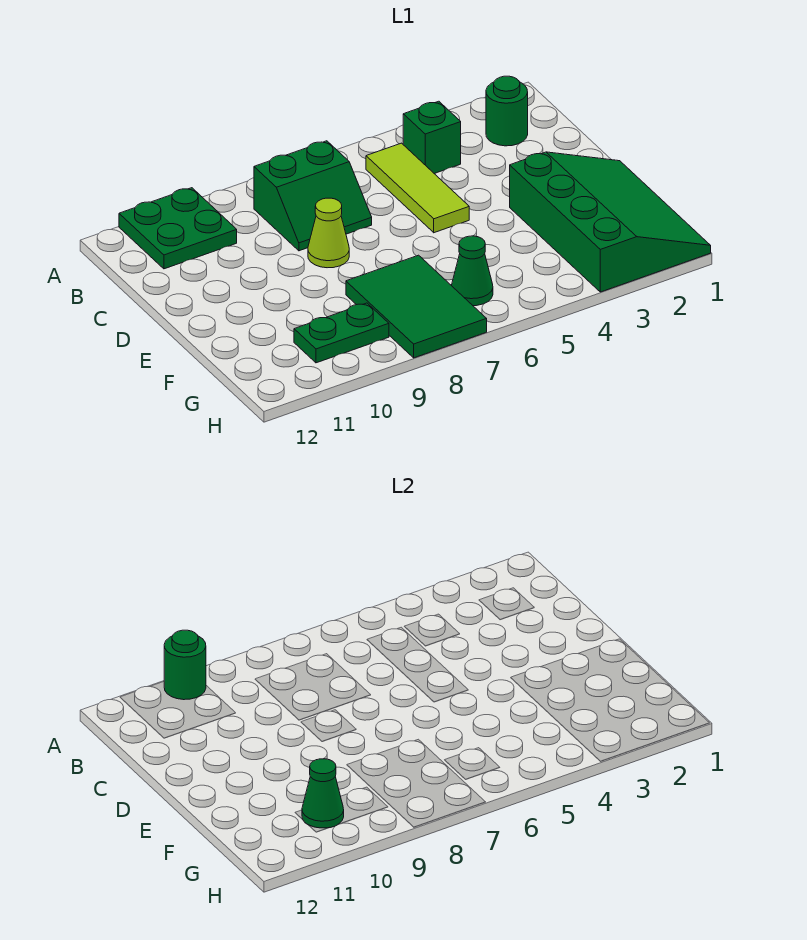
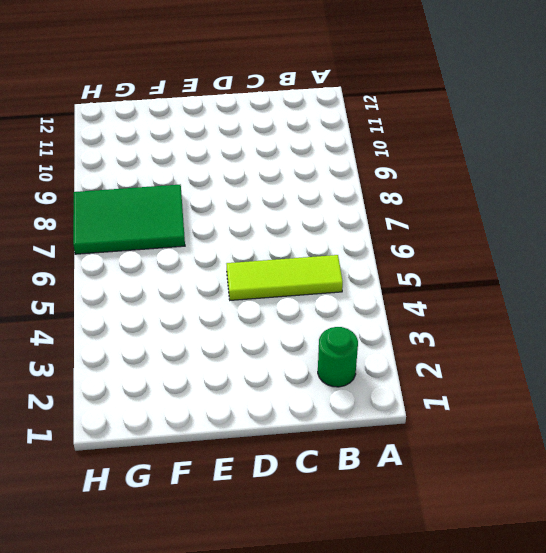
none -> green plate A10:B11 level 1
none -> green brick B4 level 1
none -> green slope B7:C8 level 1 top B

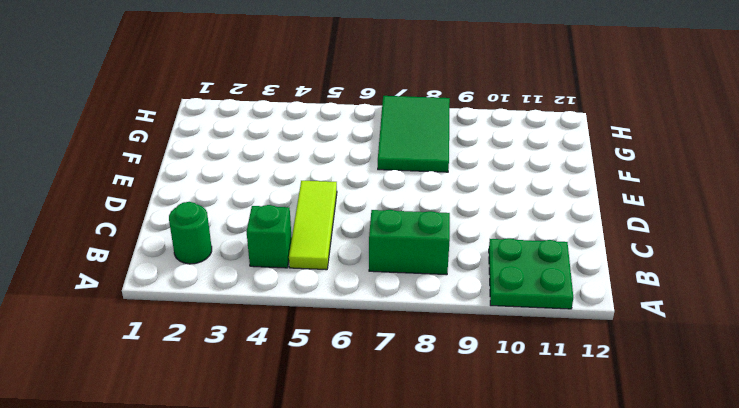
none -> lime cone D8 level 1
none -> green slope E1:H3 level 1 top 3
none -> green cone G6 level 1

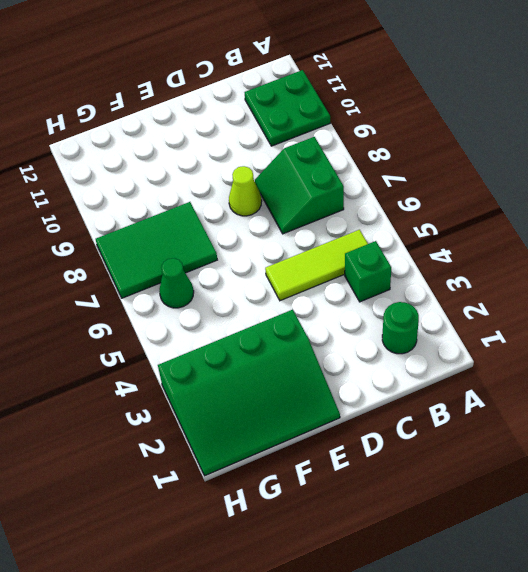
none -> green plate G9:G10 level 1
none -> green round brick A10 level 2
none -> green cone G10 level 2

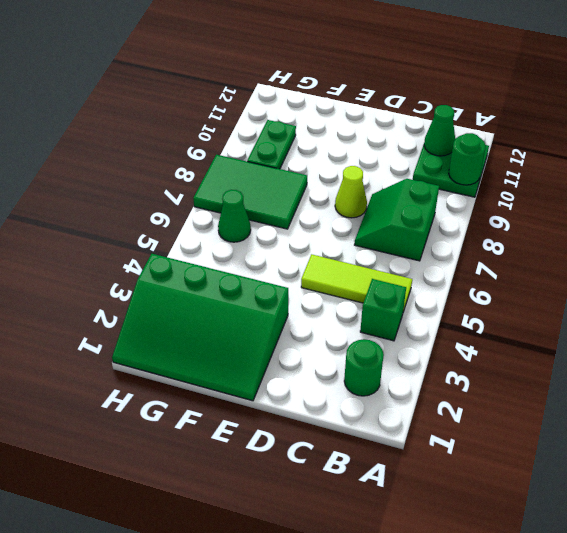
green cone B11 level 2 -> green cone G10 level 2

